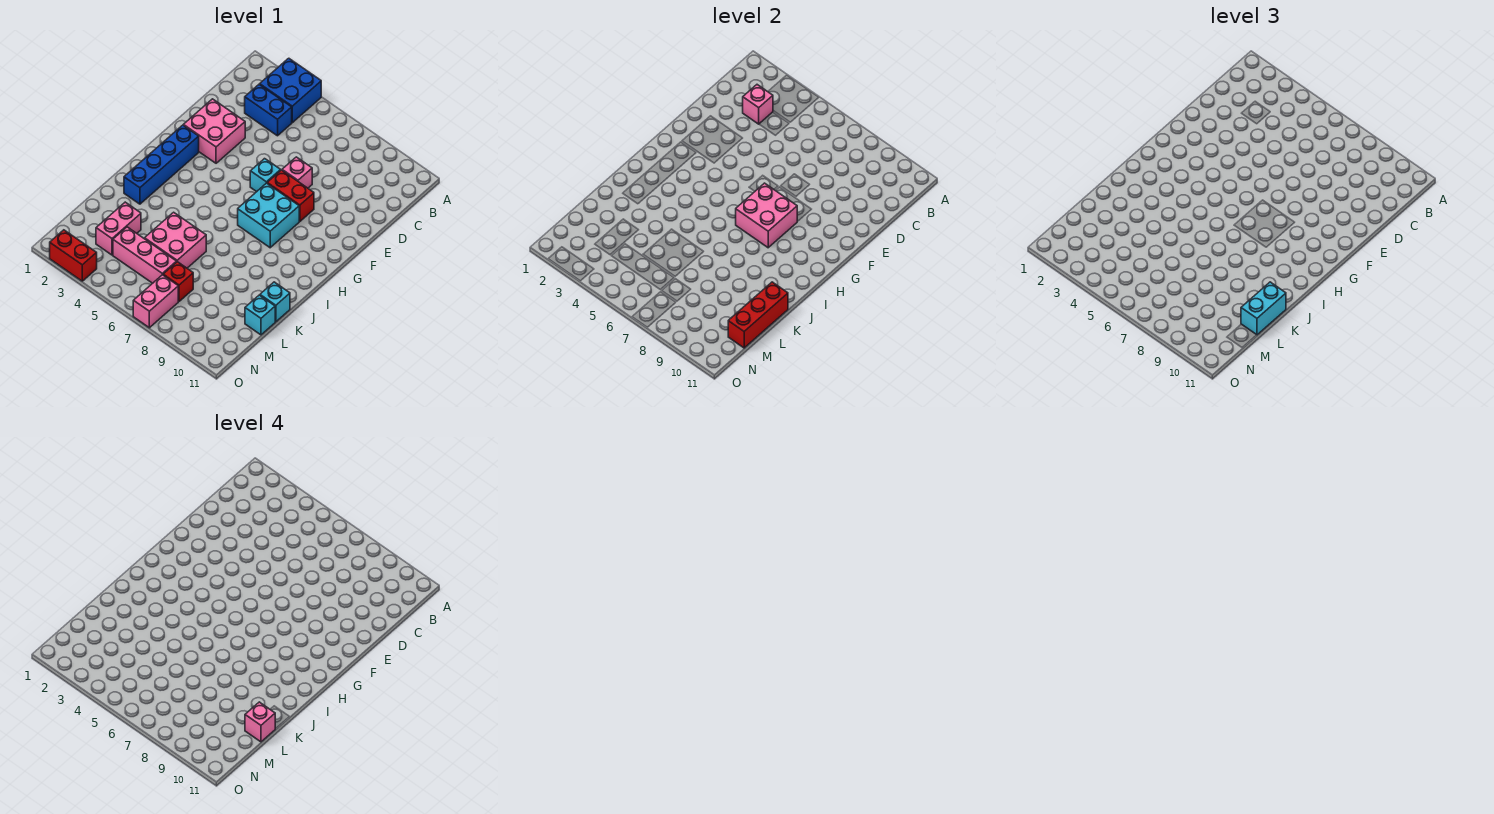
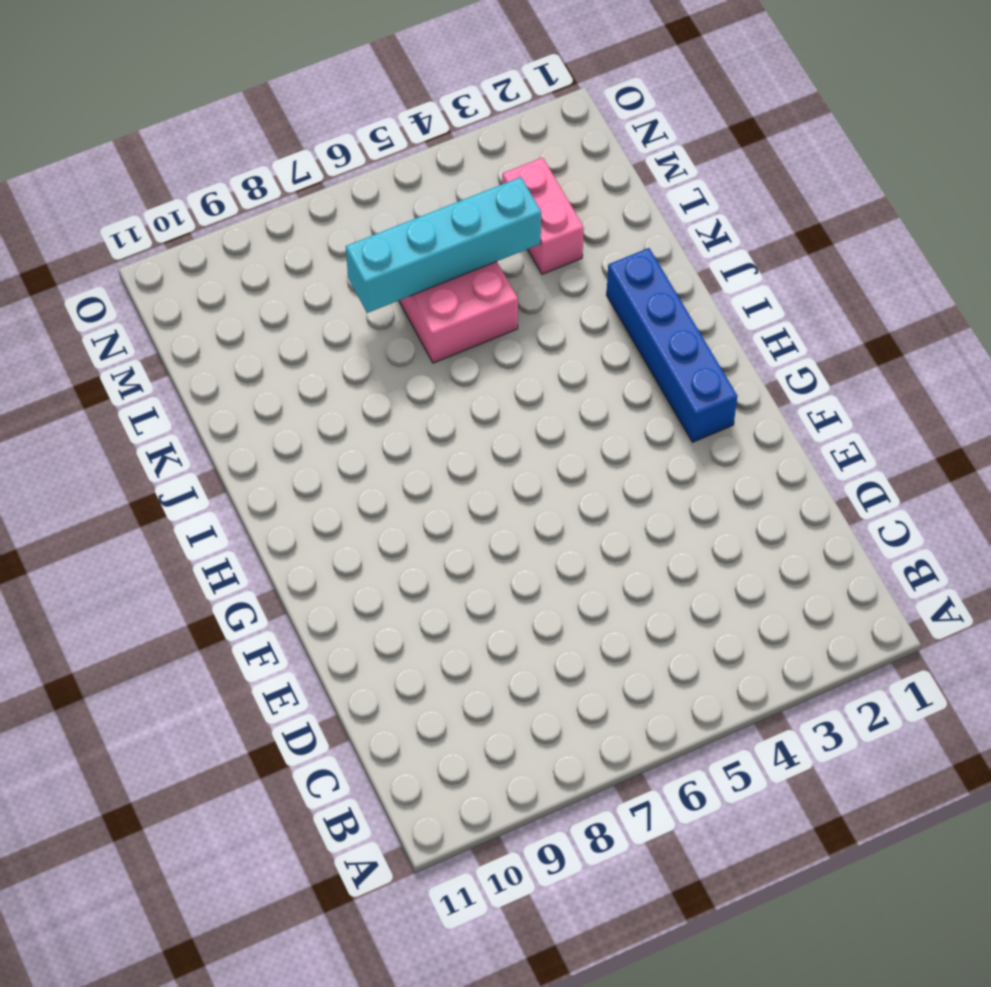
cyan brick L4:L7 level 2 -> none
none -> blue brick A3:B4 level 1
none -> blue brick C3:C4 level 1
none -> pink brick E2:F3 level 1

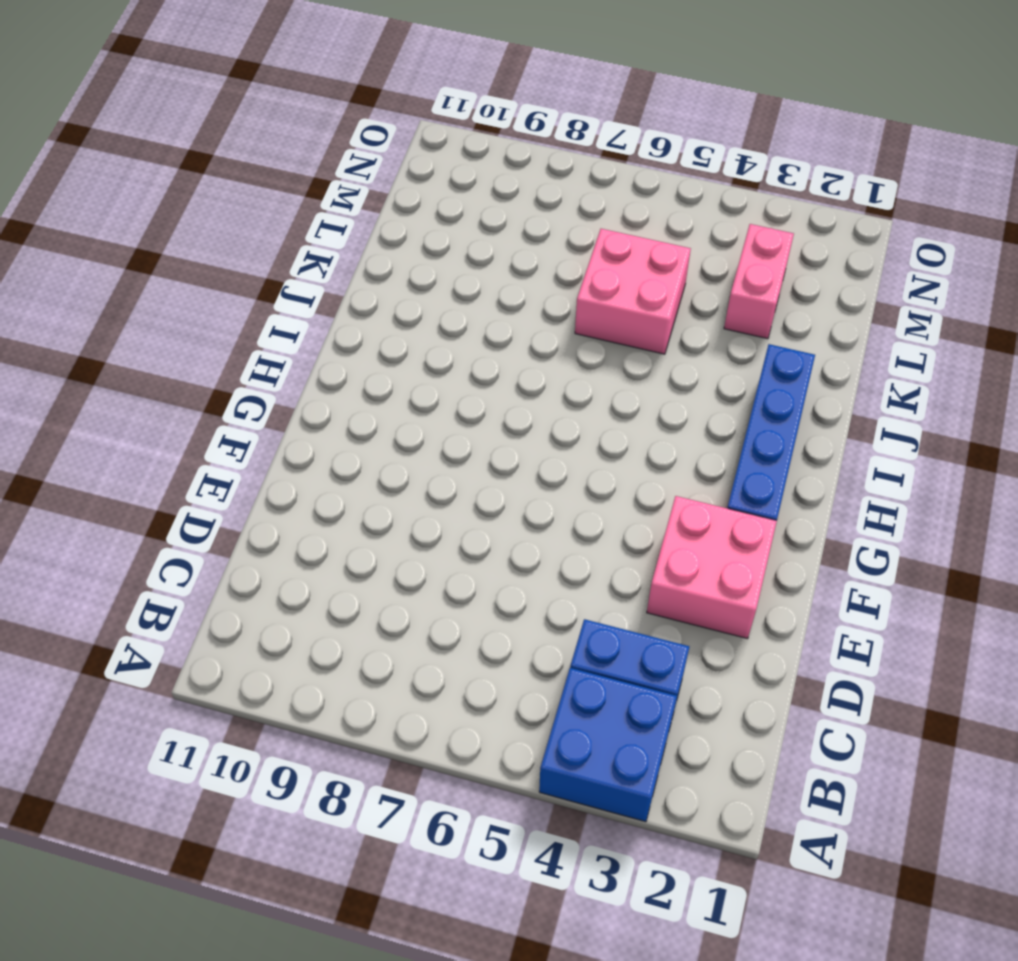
none -> pink brick E7 level 1
none -> cyan brick F6 level 1
none -> red brick F7:F8 level 1

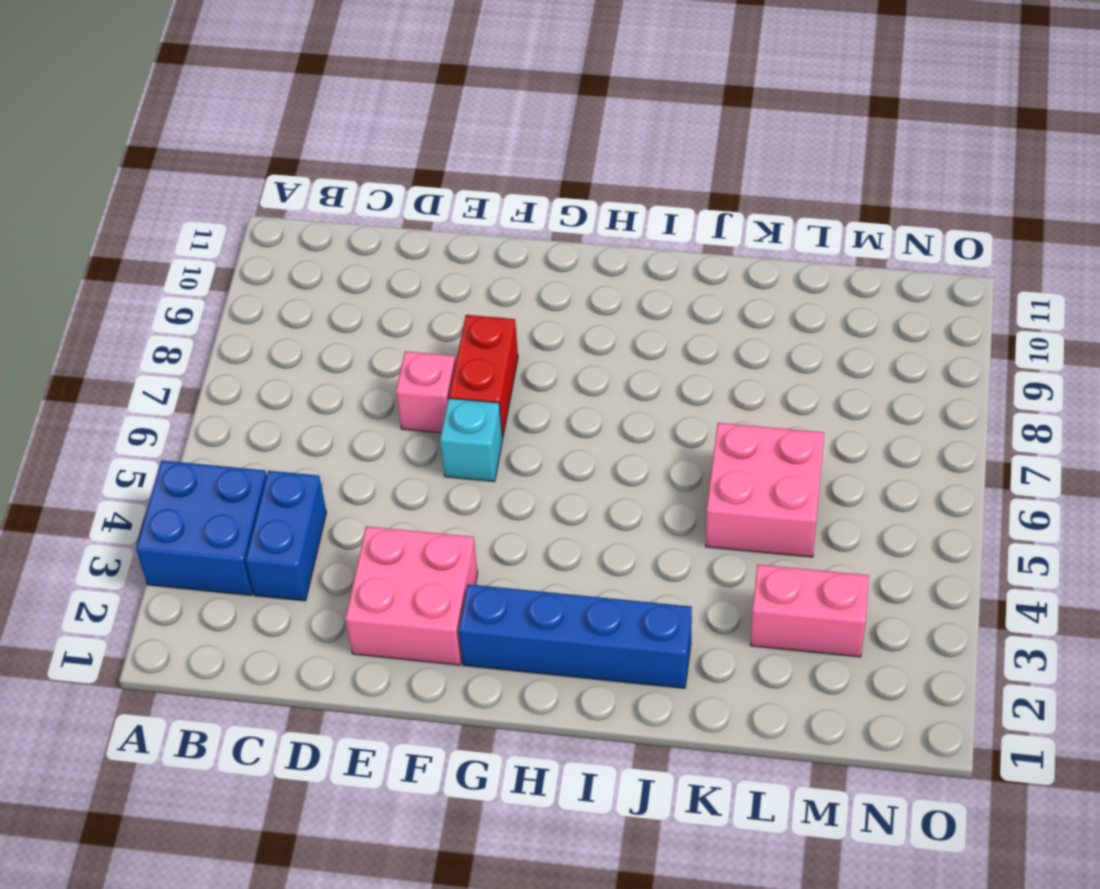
none -> cyan brick G7:H8 level 1
none -> cyan brick K11 level 1
none -> cyan brick L11 level 1

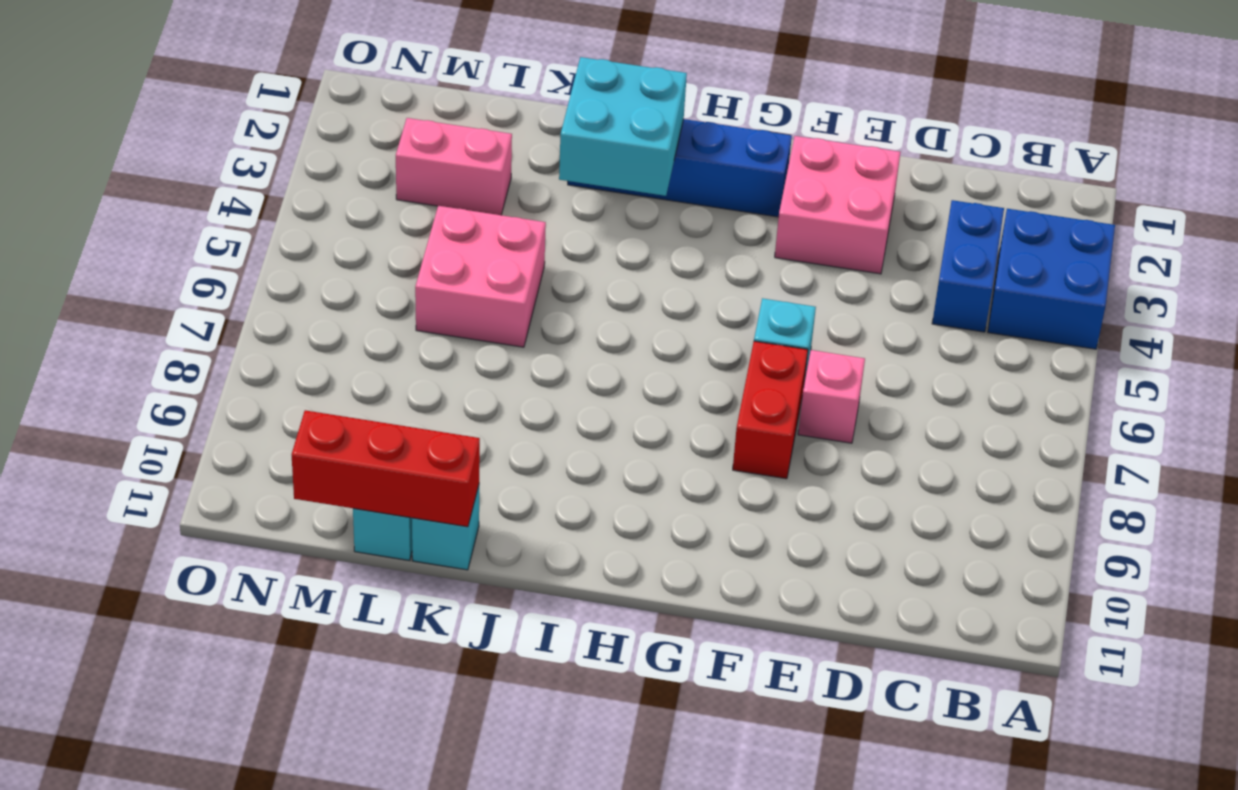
cyan brick I2:J3 level 2 -> cyan brick G7:H8 level 1
none -> pink brick M4:M6 level 1
none -> red brick M7 level 1
none -> pink brick N7:O7 level 1

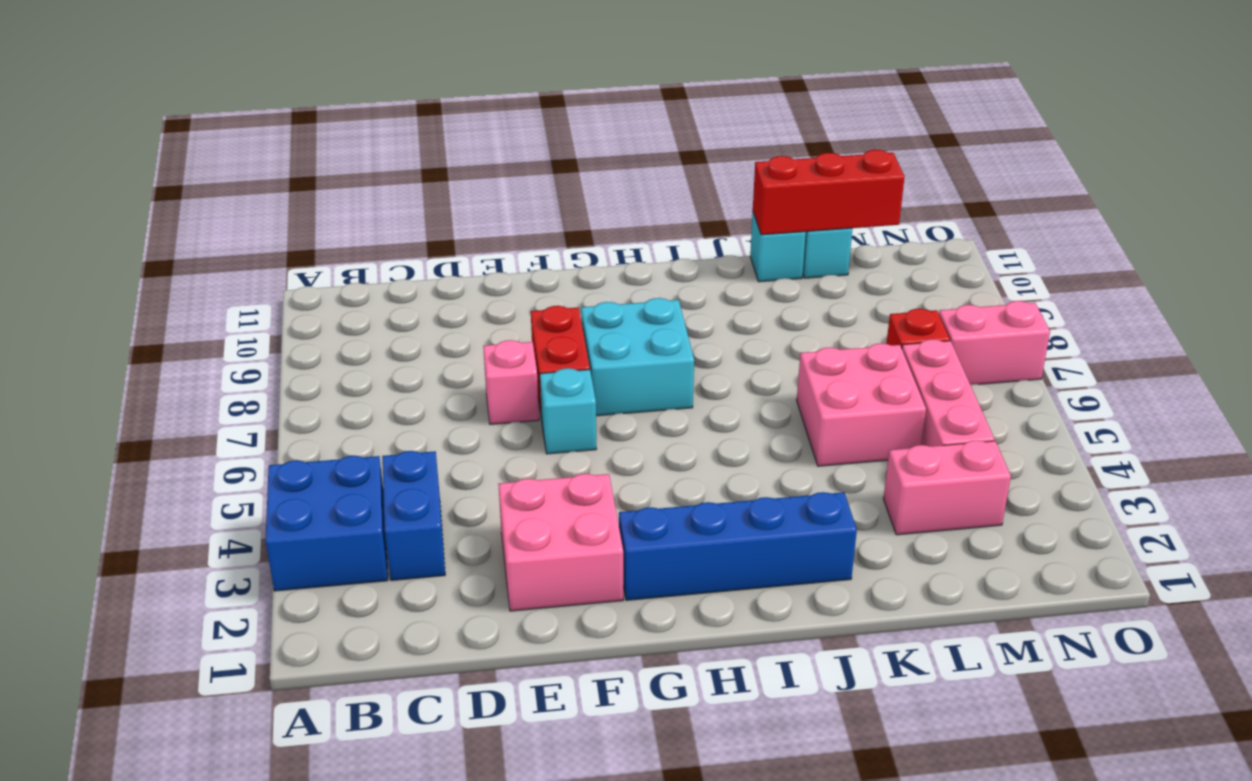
none -> red brick O2:O3 level 1
none -> pink brick C3 level 2
none -> pink brick G7:H8 level 2

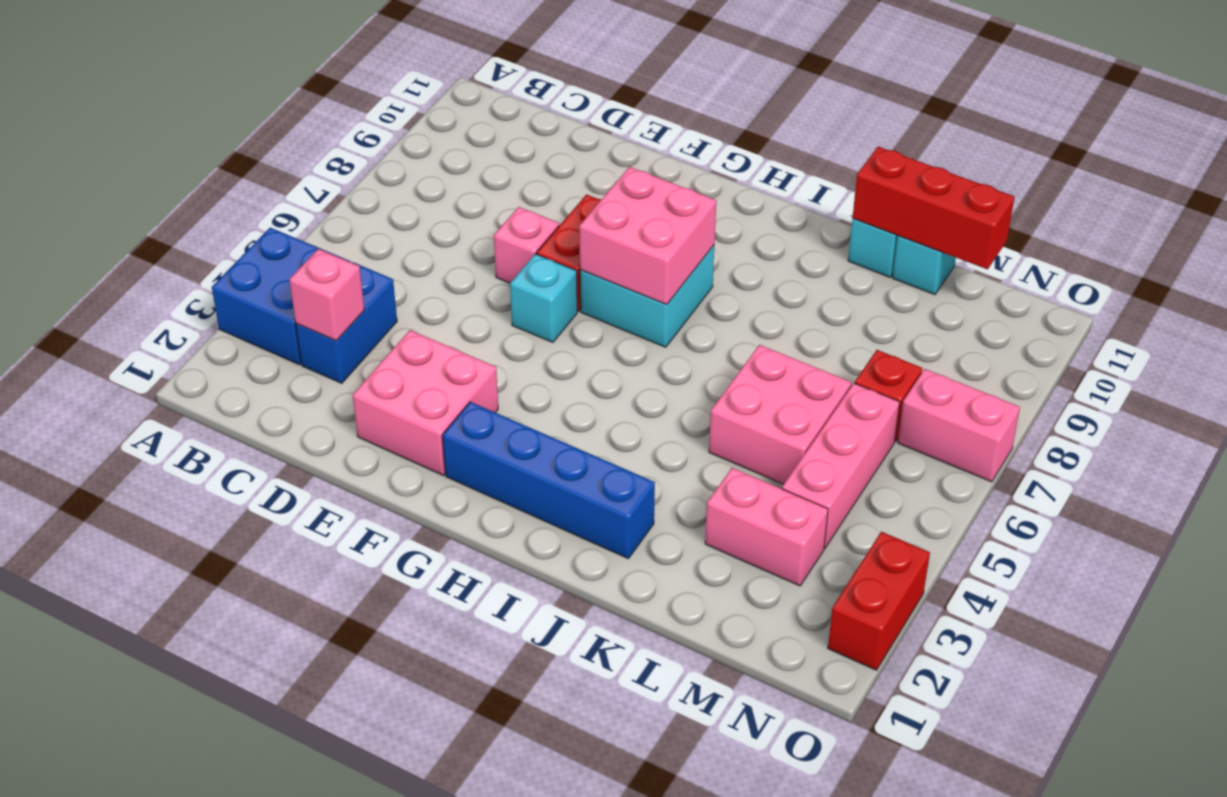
none -> cyan brick K11:L11 level 3
none -> pink brick L11 level 4

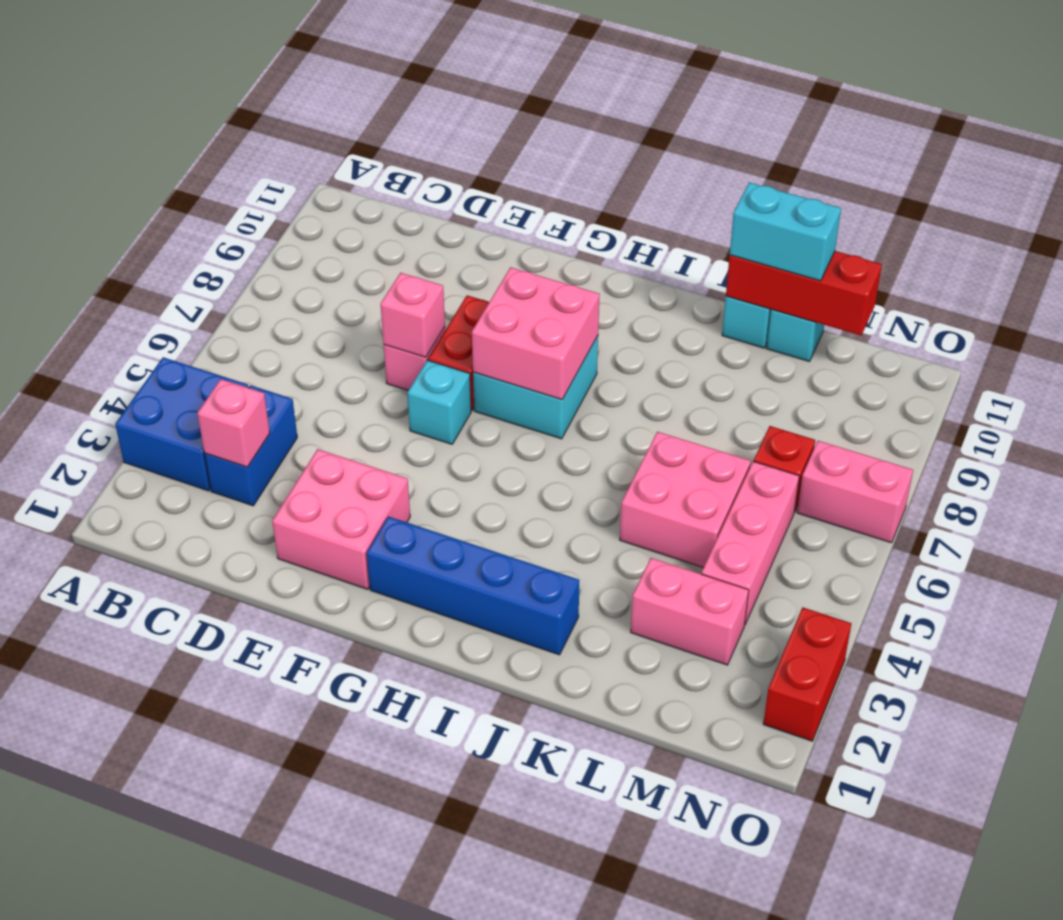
pink brick E7 level 2 -> pink brick L11 level 4

